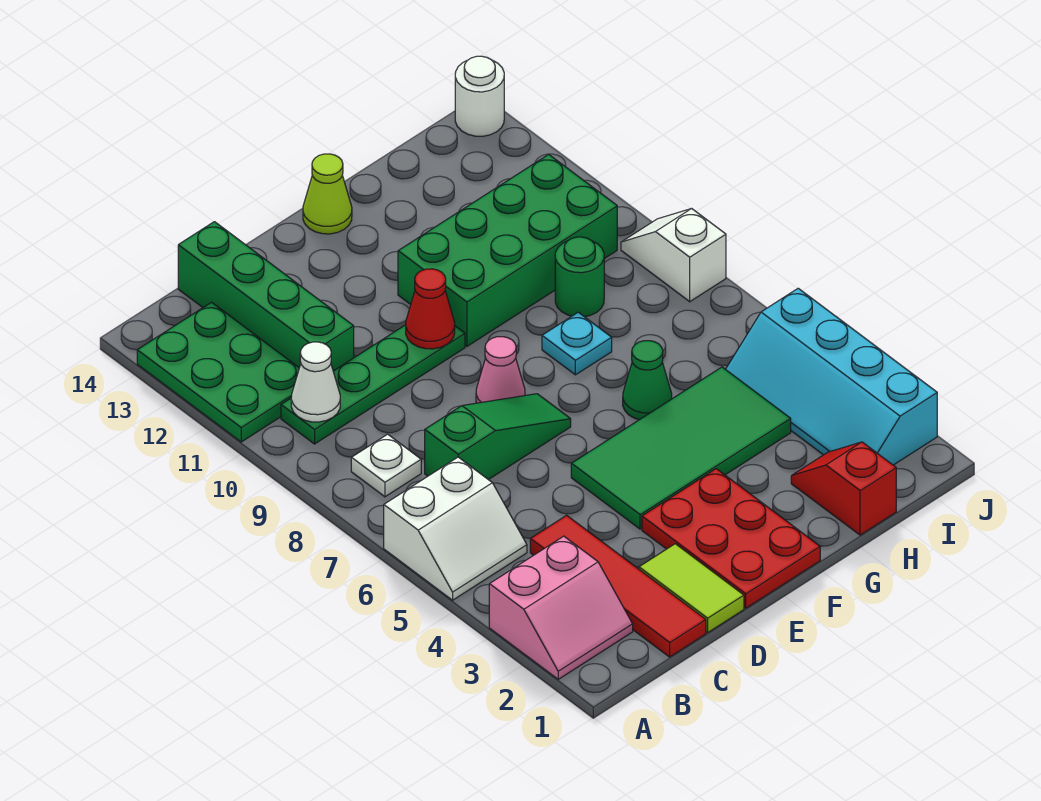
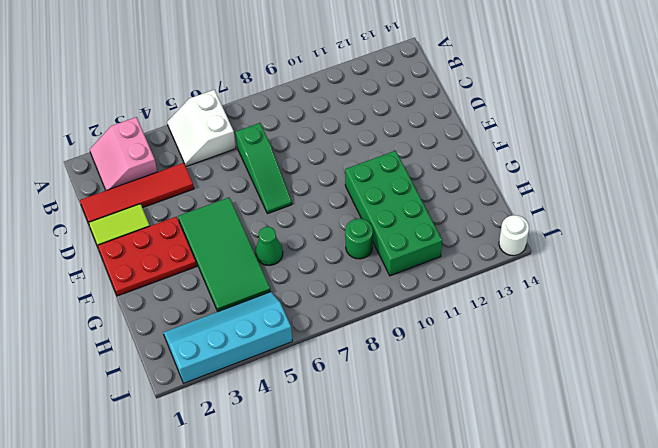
none -> green plate A11:B13 level 1
none -> white plate B8 level 1
none -> green plate B10:E10 level 1

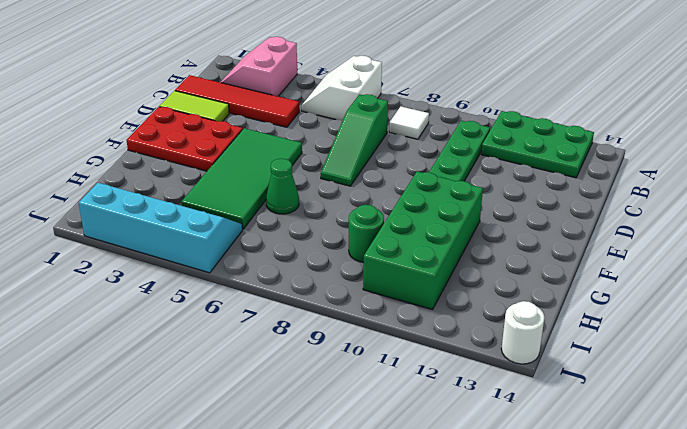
white tile B8 level 1 -> white plate B8 level 1
none -> green brick C11:C14 level 1
none -> pink cone E8 level 1
none -> lime cone F14 level 1

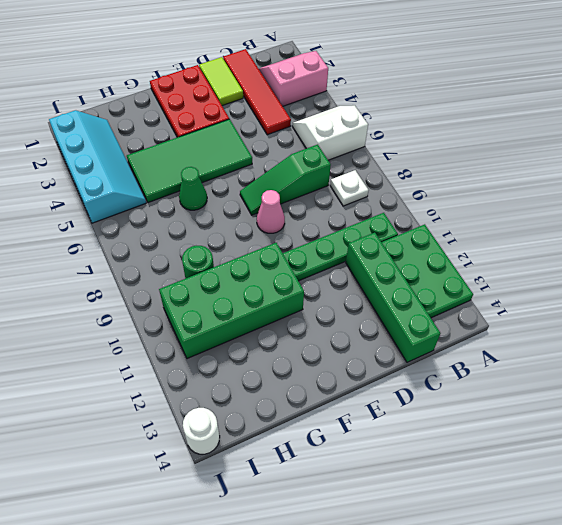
none -> lime cone F14 level 1
none -> cyan plate G8 level 1
none -> red slope H1:H2 level 1 top 1

